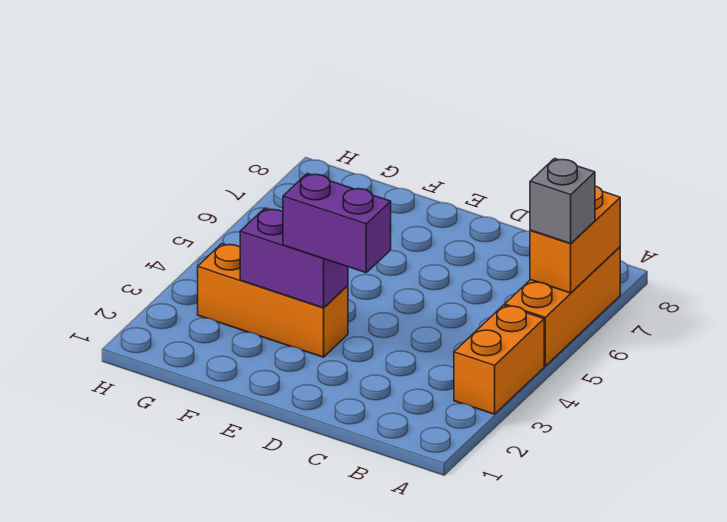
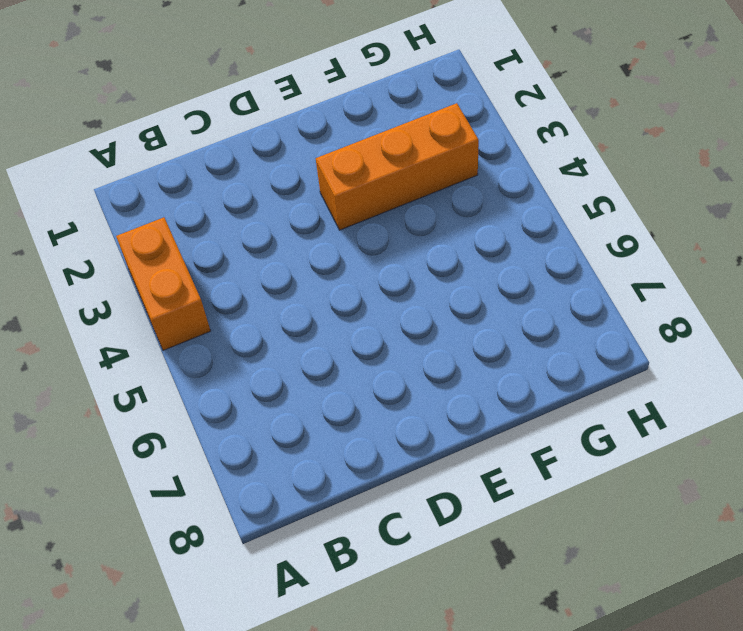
none -> orange brick A5:A7 level 1
none -> orange brick A6:A7 level 2

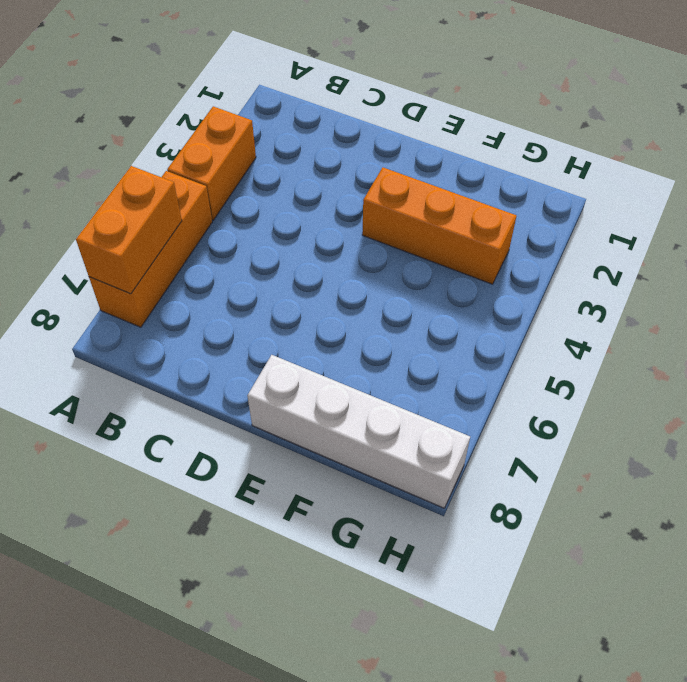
white brick E8:H8 level 1 -> none
none -> purple brick E3:F3 level 2
none -> grey brick A6 level 3

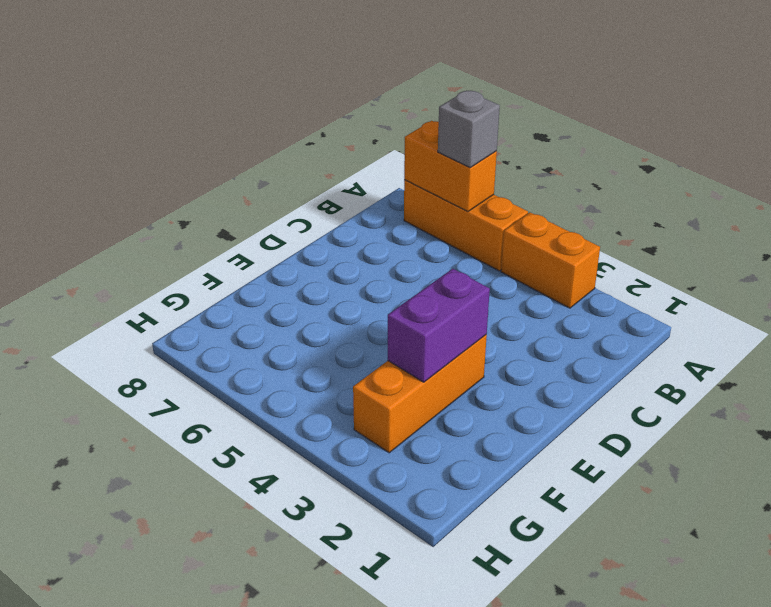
none -> purple brick D3:E3 level 3

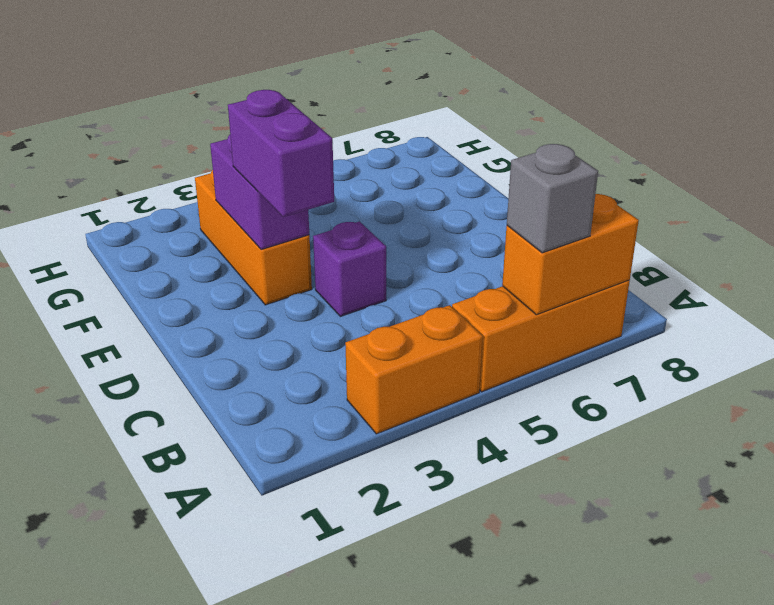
purple brick D4 level 1 -> none

